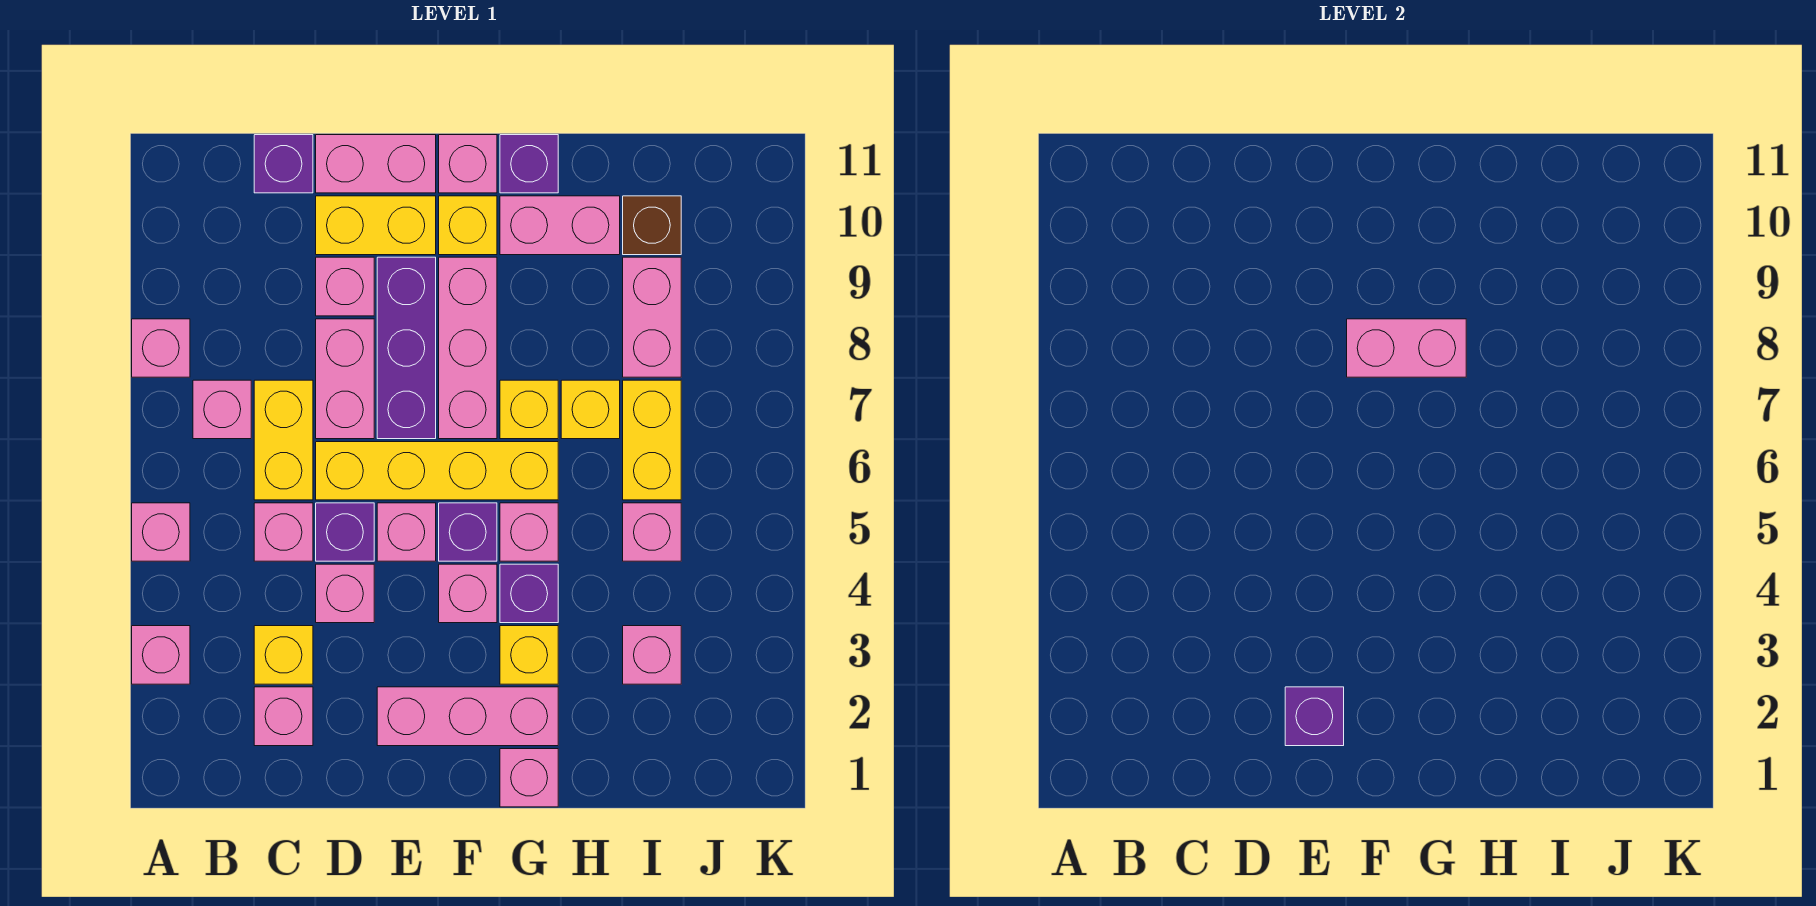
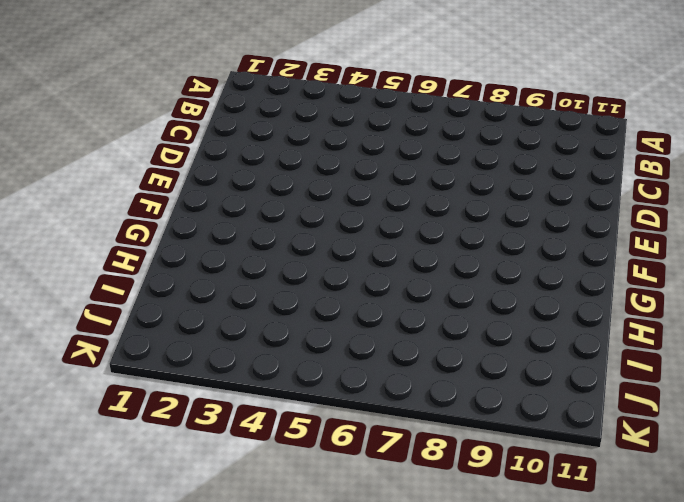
none -> pink brick A3 level 1
none -> pink brick A5 level 1
none -> pink brick A8 level 1
none -> pink brick B7 level 1

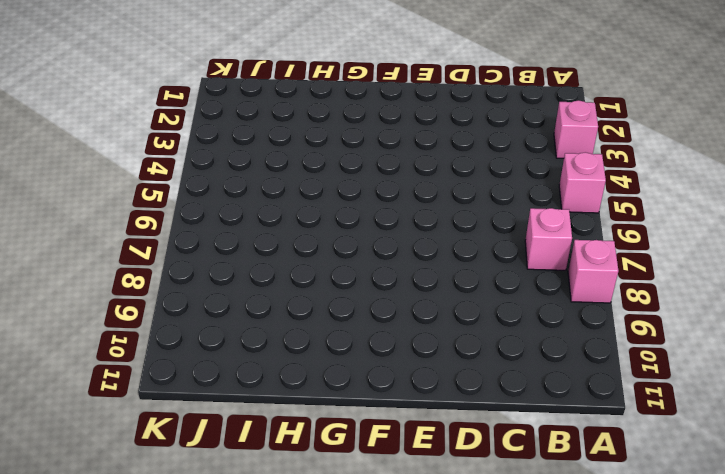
none -> pink brick C2 level 1
none -> yellow brick C3 level 1
none -> pink brick C5 level 1
none -> yellow brick C6:C7 level 1

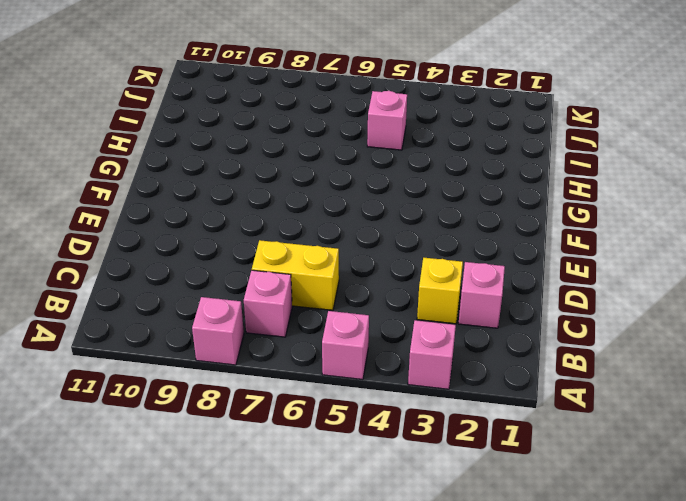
none -> pink brick C5 level 1
none -> purple brick C11 level 1
none -> pink brick D4 level 1
none -> purple brick D5 level 1

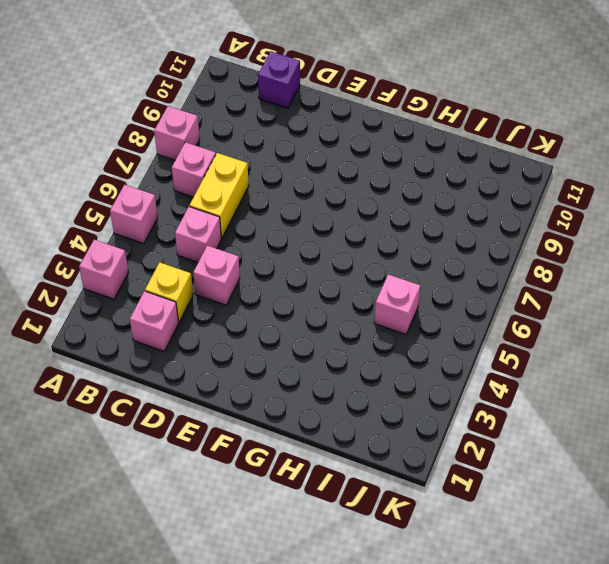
none -> purple brick D5 level 1
none -> yellow brick D6:G6 level 1
none -> pink brick D7:D8 level 1
none -> pink brick D9 level 1

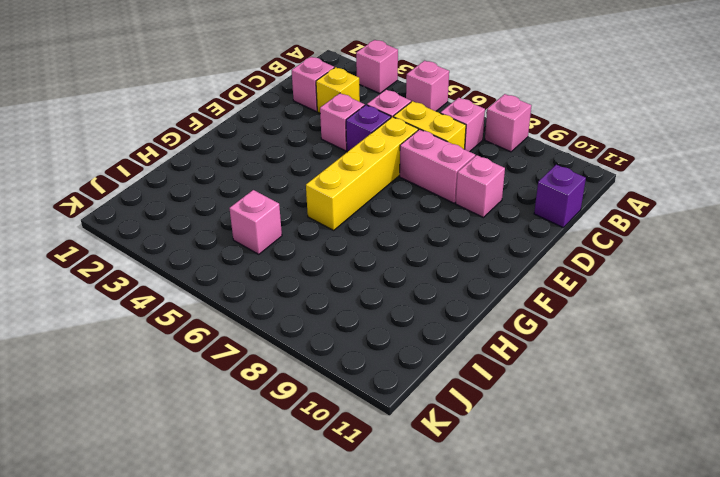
none -> yellow brick D10:E10 level 1
none -> pink brick D11:E11 level 1
none -> pink brick E2:G2 level 1
none -> pink brick E5 level 1

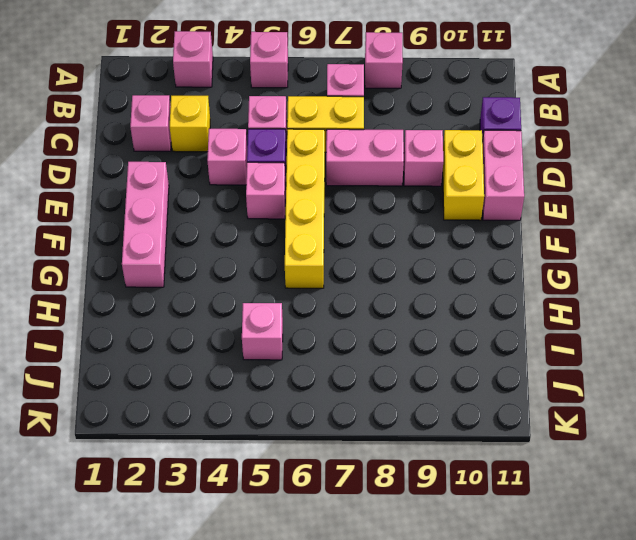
none -> purple brick E7:E9 level 1
none -> pink brick F4 level 1
none -> purple brick F5 level 1
none -> pink brick F7:F9 level 1

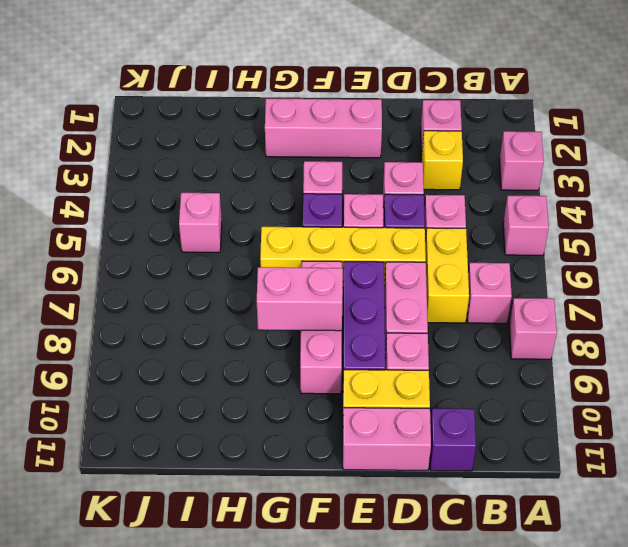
none -> yellow brick F10 level 1
none -> pink brick F11 level 1
none -> pink brick G1 level 1
none -> yellow brick G3 level 1

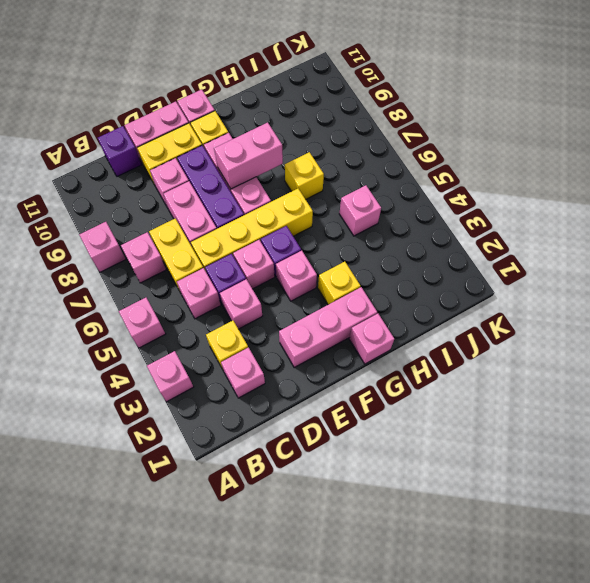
none -> purple brick G4 level 1
none -> pink brick G5 level 1
none -> yellow brick G7 level 1
none -> pink brick G10:H10 level 1

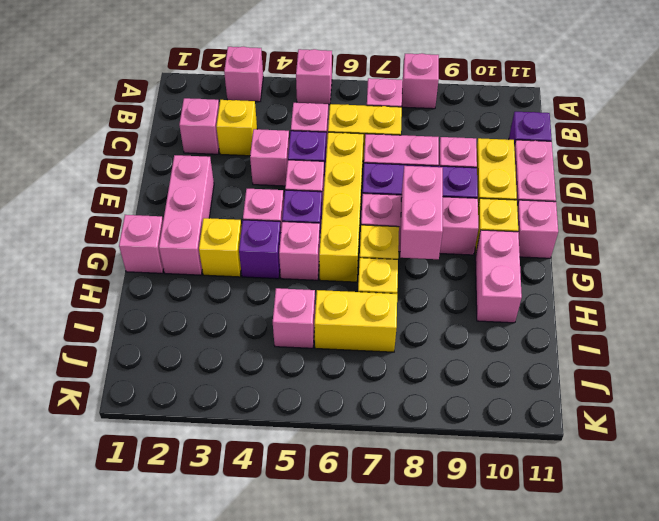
none -> purple brick G11 level 1
none -> pink brick I3 level 1
none -> pink brick I8:I9 level 1
none -> brown brick I10 level 1

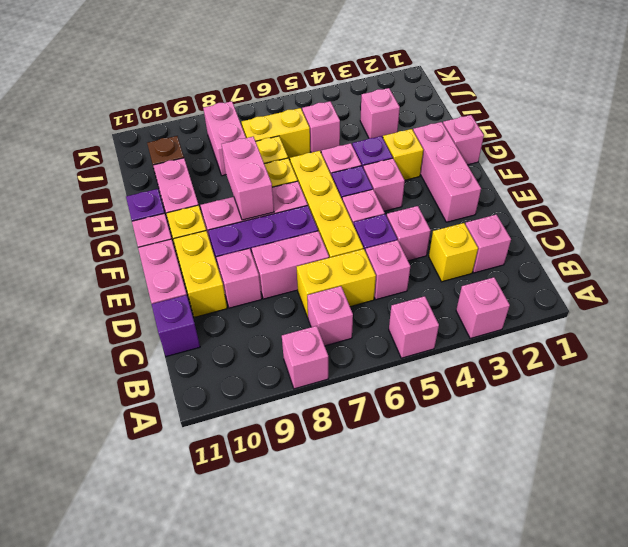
pink brick I8:J8 level 1 -> pink brick I8:I9 level 1
none -> purple brick E2 level 2

